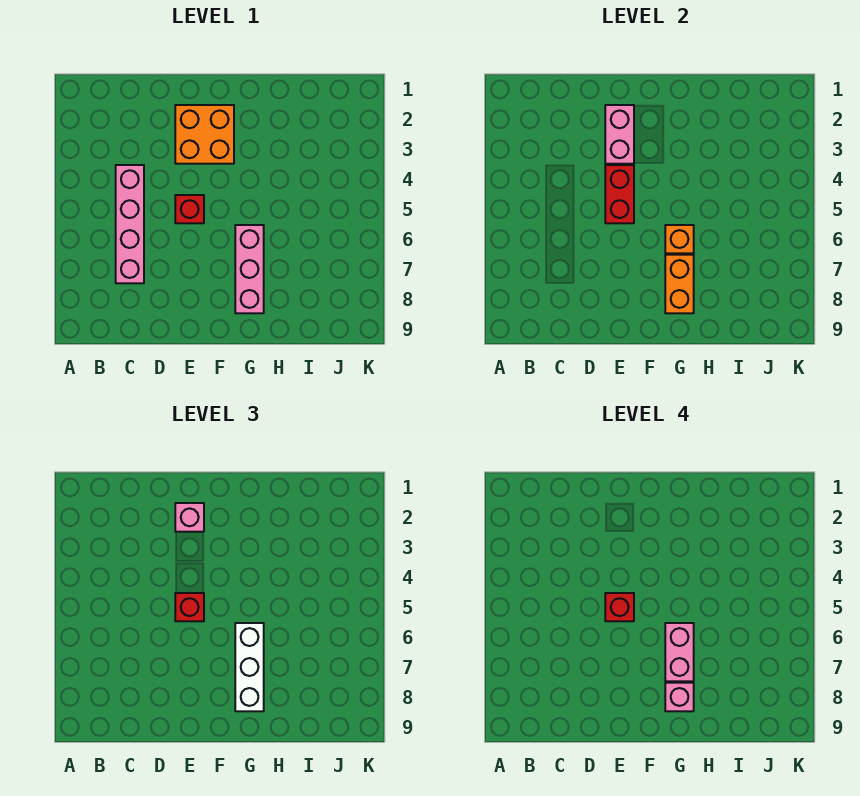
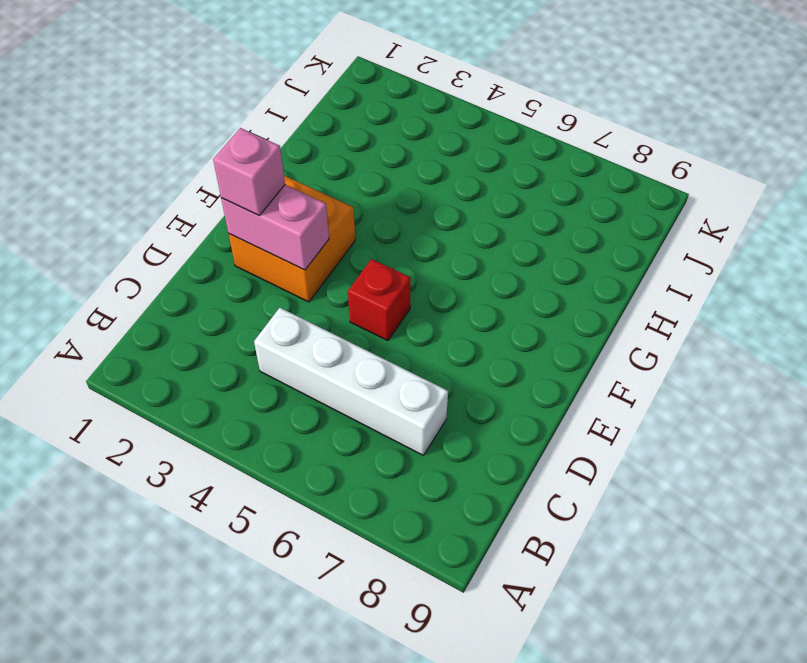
white brick C4:C7 level 1 -> pink brick C4:C7 level 1
none -> pink brick G6:G8 level 1
none -> red brick E4:E5 level 2
none -> orange brick G6 level 2

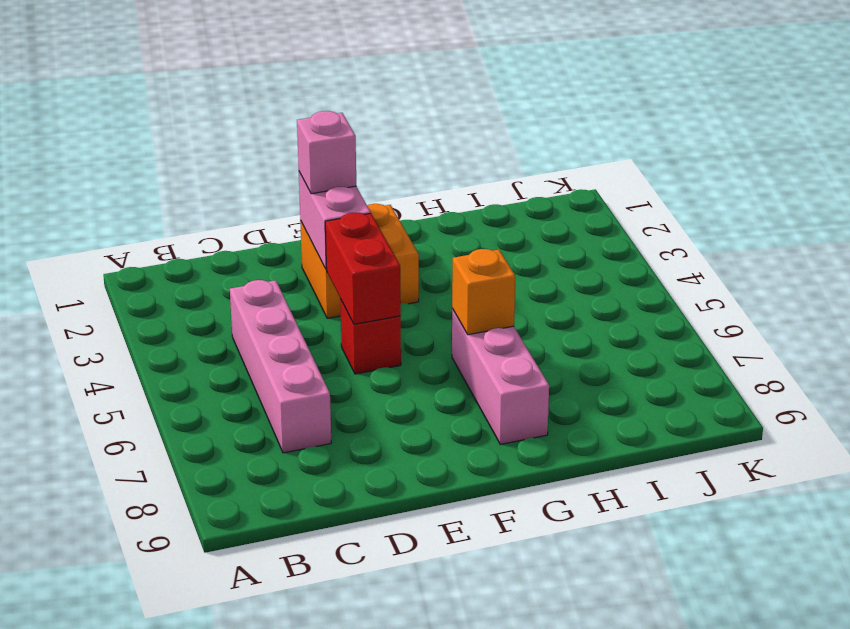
none -> orange brick G7:G8 level 2
none -> red brick E5 level 3
none -> white brick G6:G8 level 3

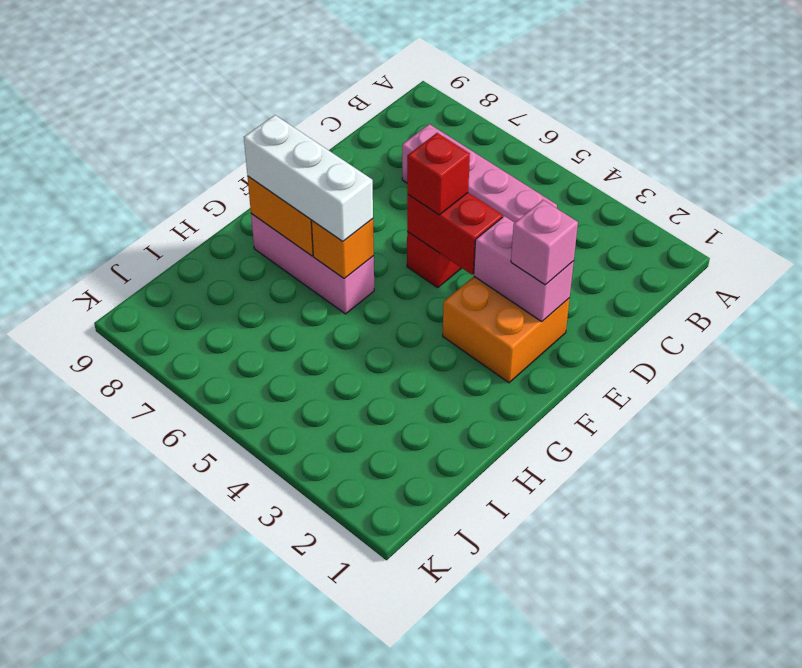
none -> red brick E5 level 4
none -> pink brick G6:G7 level 4
none -> pink brick G8 level 4

